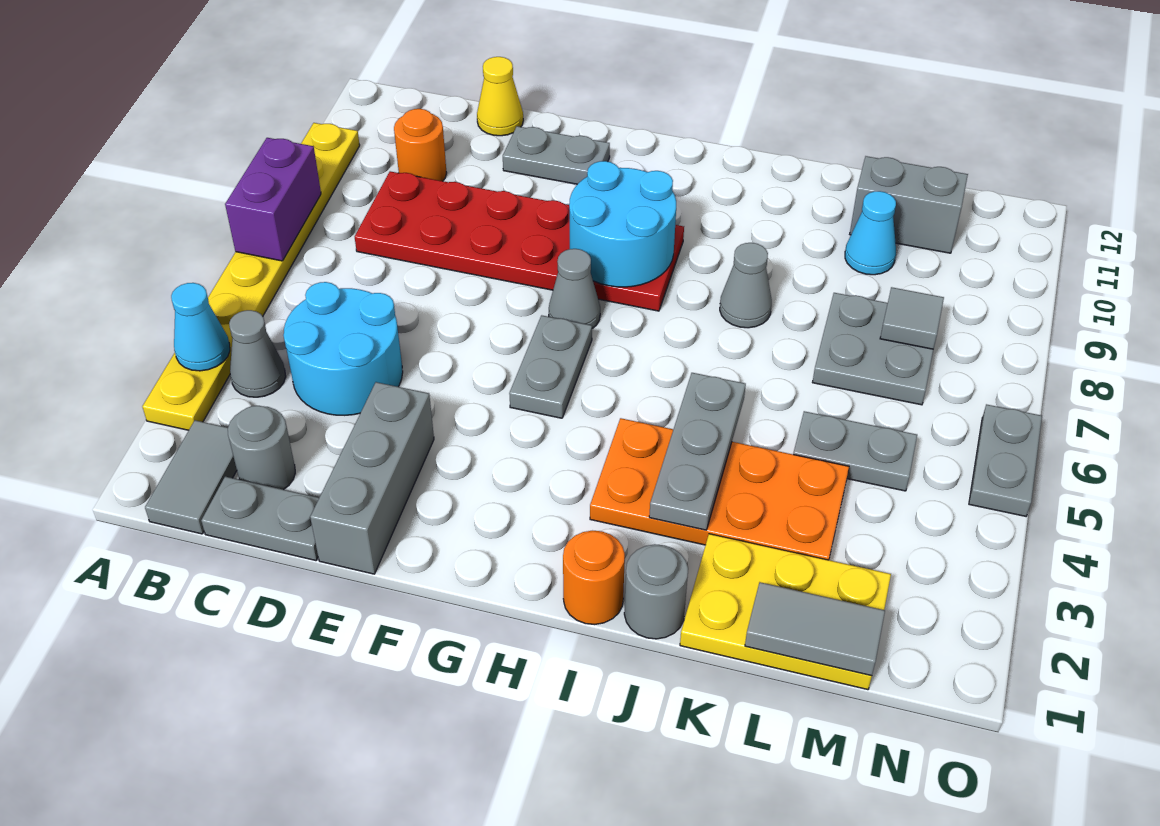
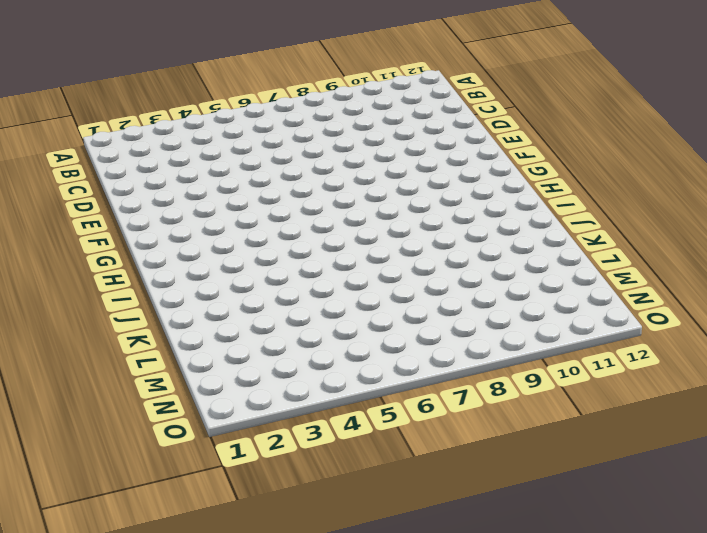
none -> yellow plate A3:A10 level 1
none -> grey tile B1:B2 level 1
none -> grey cone B4 level 1

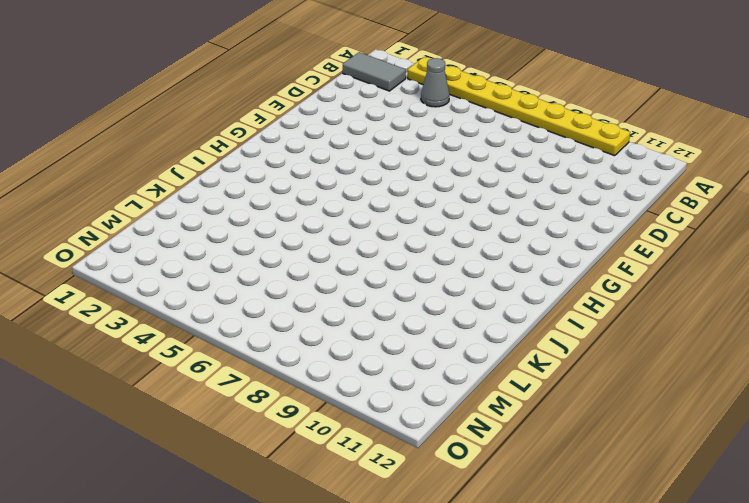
none -> grey plate C1:D1 level 1
none -> grey round brick C2 level 1
none -> cyan round brick C4:D5 level 1

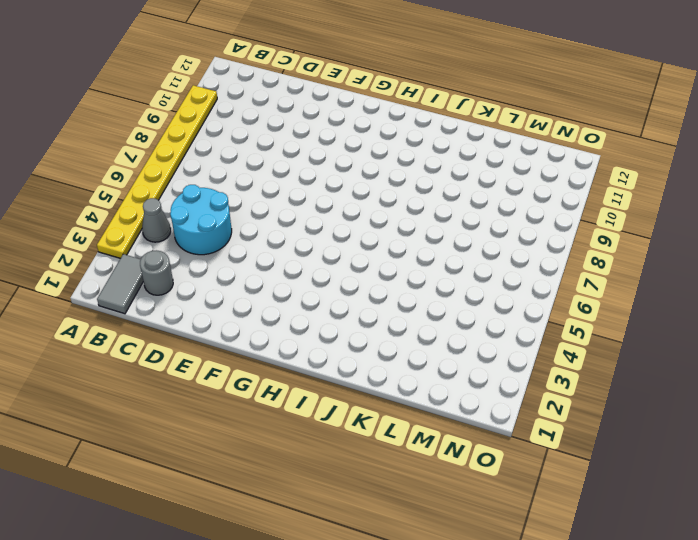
none -> grey plate C1:D1 level 1
none -> red plate C8:H9 level 1
none -> orange round brick C10 level 1

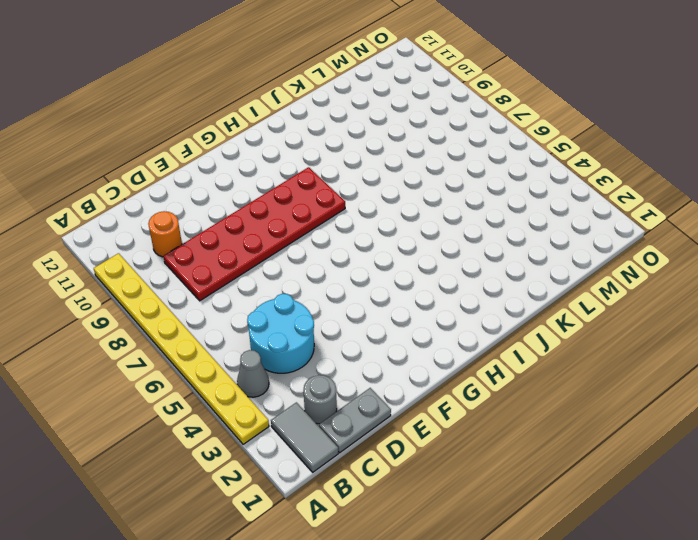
none -> yellow cone D12 level 1
none -> grey brick E1:E3 level 1
none -> grey plate E11:F11 level 1

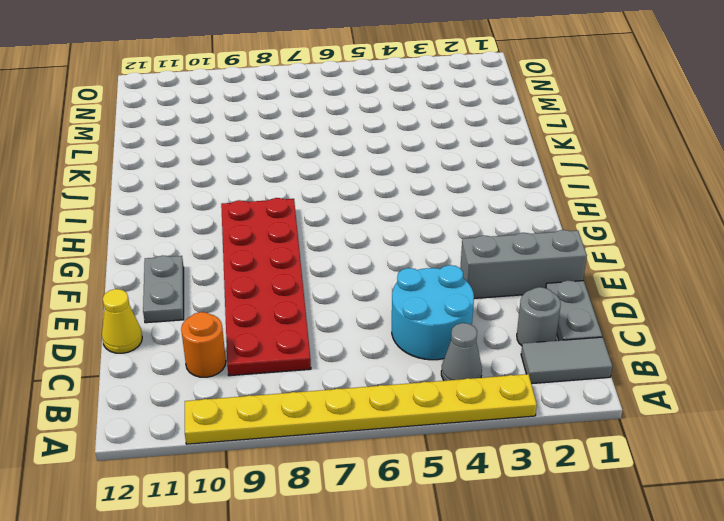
none -> grey plate G5:G6 level 1
none -> grey cone G7 level 1
none -> orange round brick I1 level 1

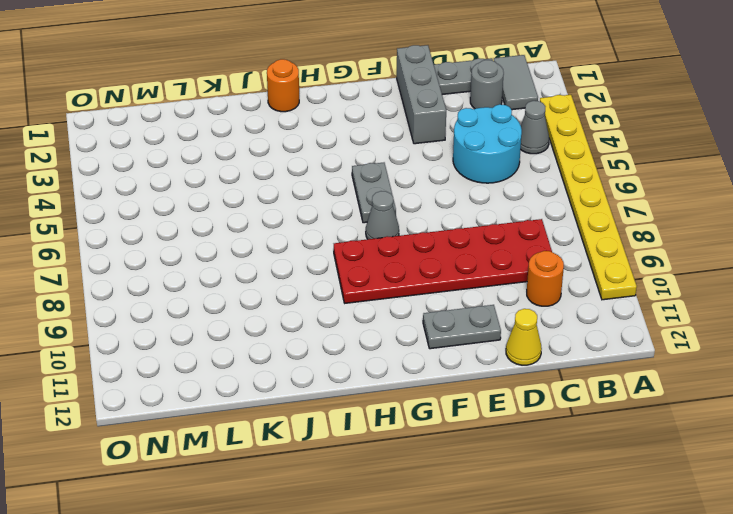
none -> orange plate I3:L4 level 1
none -> grey round brick J1 level 1
none -> grey cone J8 level 1

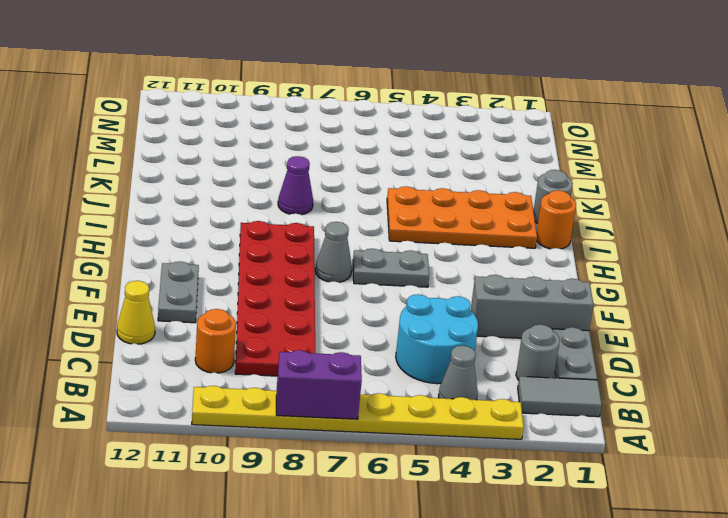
orange plate I2:J5 level 1 -> orange plate I3:L4 level 1
purple cone J8 level 1 -> grey cone J8 level 1
none -> yellow plate K1:M2 level 1
none -> grey plate L5:M5 level 1
none -> grey plate L7:M8 level 1

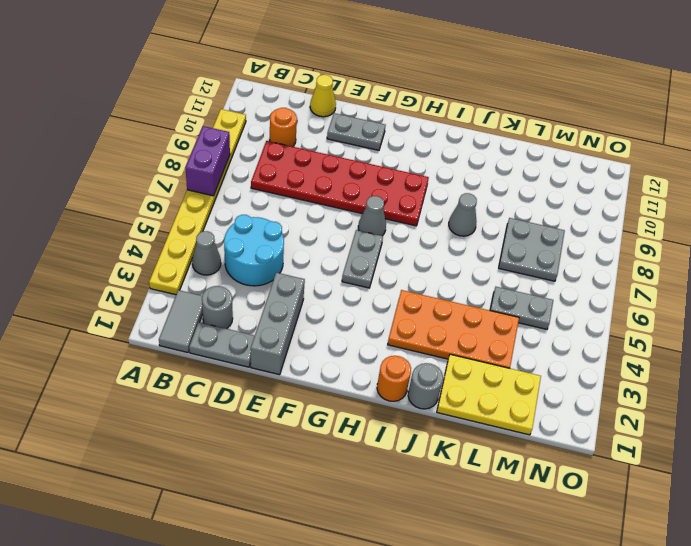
none -> cyan cone L10 level 1
none -> grey brick L11:M11 level 1
none -> grey plate O5:O6 level 1

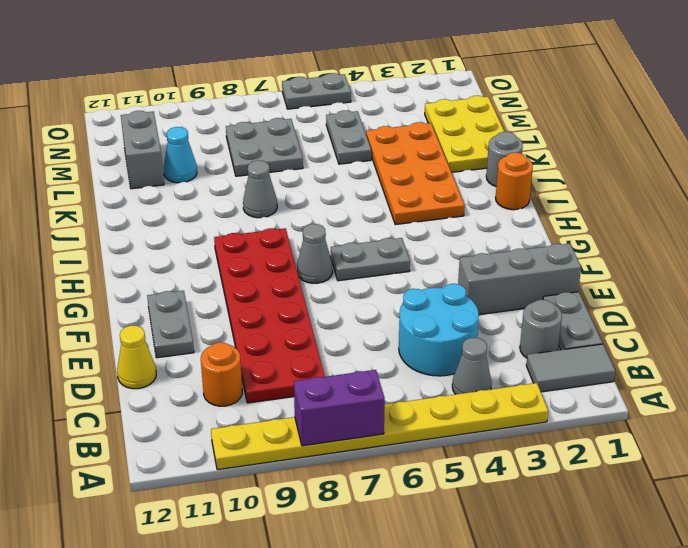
none -> cyan cone A4 level 2
none -> cyan round brick G8:H9 level 2
none -> grey plate J3:J5 level 2

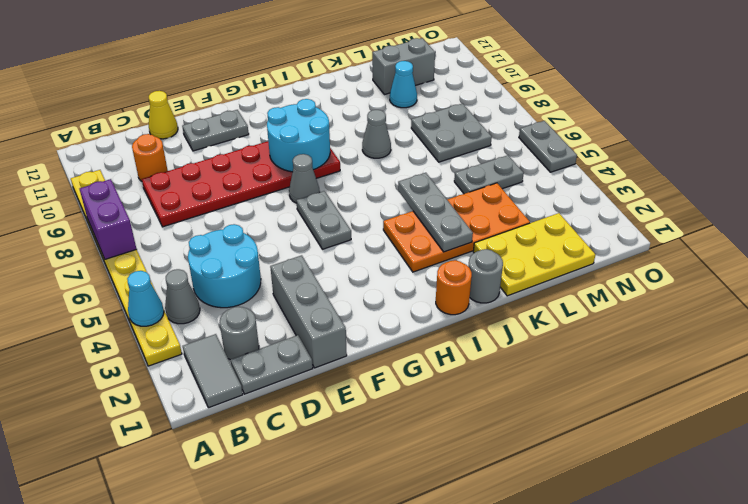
none -> grey tile L1:M1 level 2
none -> grey tile M8 level 2

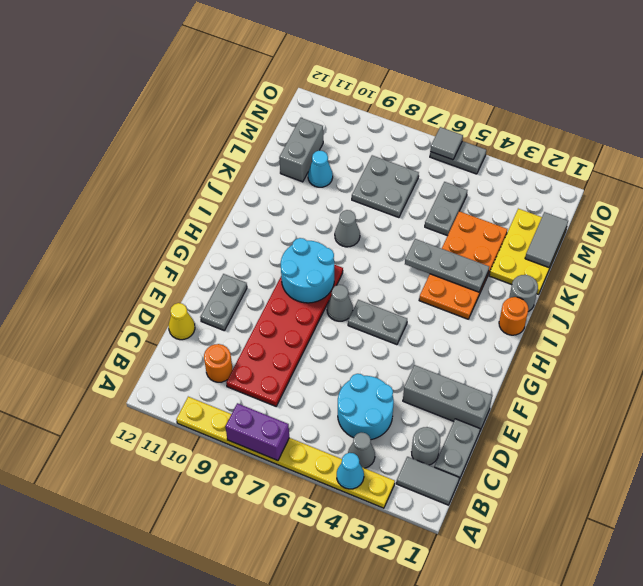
grey tile O6 level 2 -> grey tile M8 level 2

